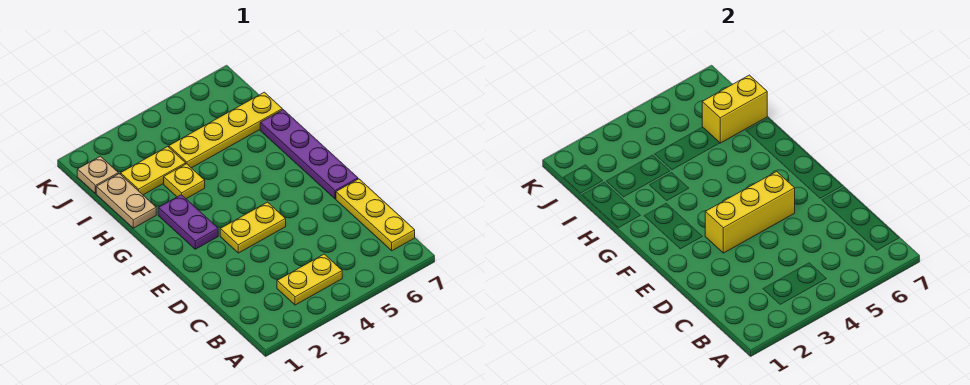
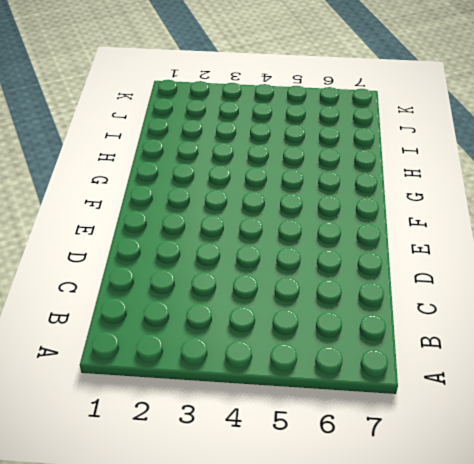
none -> yellow plate B3:B4 level 1
none -> yellow plate B7:D7 level 1
none -> yellow plate E3:E4 level 1

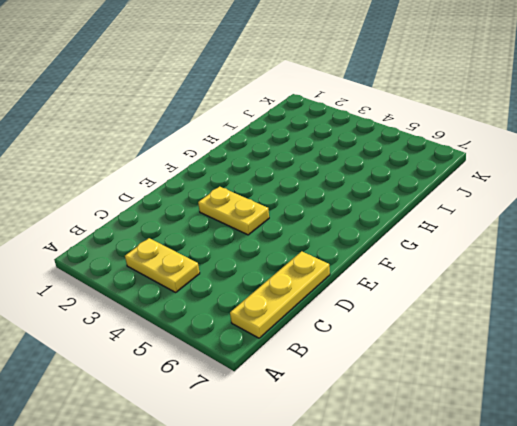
none -> purple plate E7:H7 level 1
none -> purple plate F2:G2 level 1
none -> tan plate H1:I1 level 1

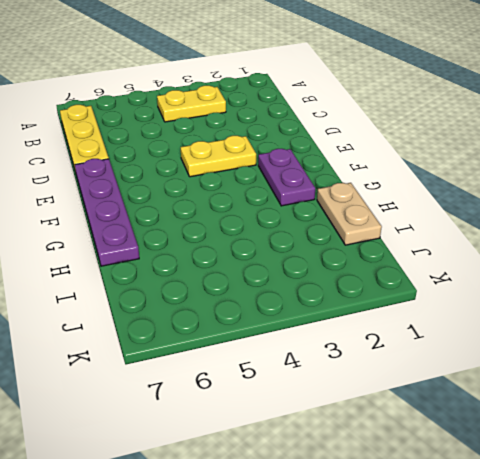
none -> yellow plate H3 level 1
none -> yellow plate I2:I3 level 1
none -> yellow plate I4:I7 level 1

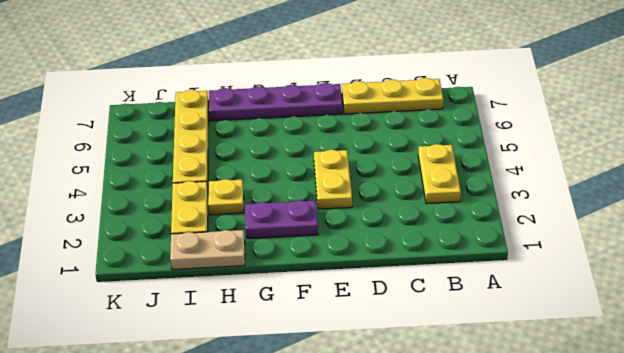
none -> tan plate J1 level 1
none -> yellow brick E3:E5 level 2
none -> yellow brick I6:I7 level 2

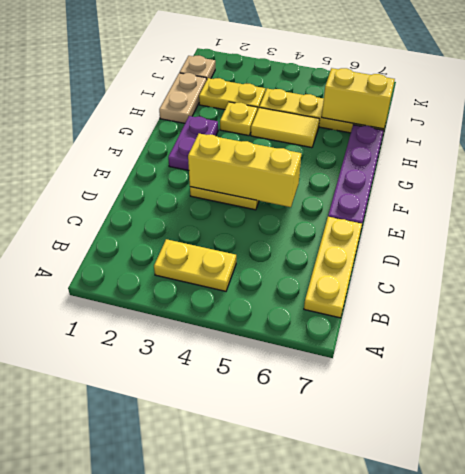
yellow tile H4:H5 level 1 -> none

